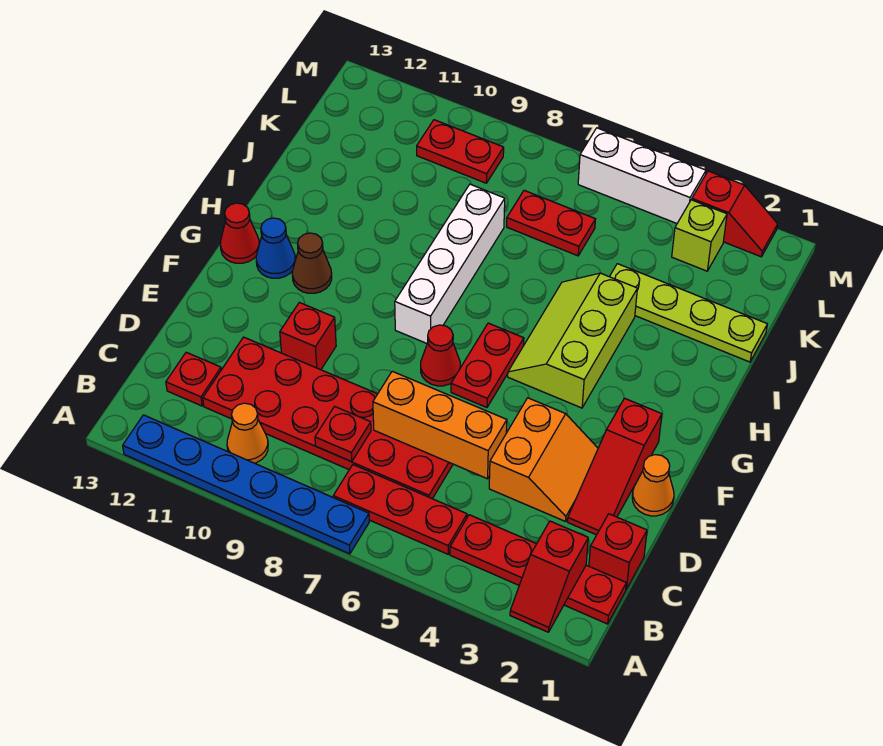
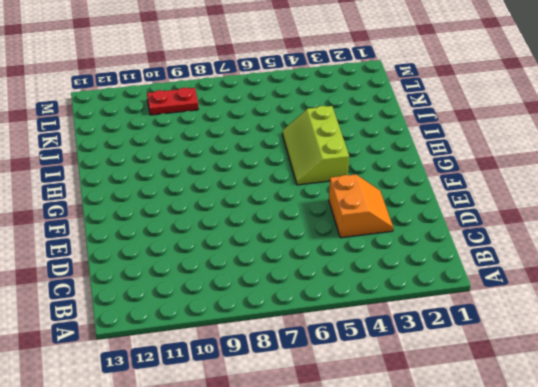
none -> blue plate A7:A12 level 1
none -> red plate B1:B4 level 1
none -> red plate B5:B7 level 1

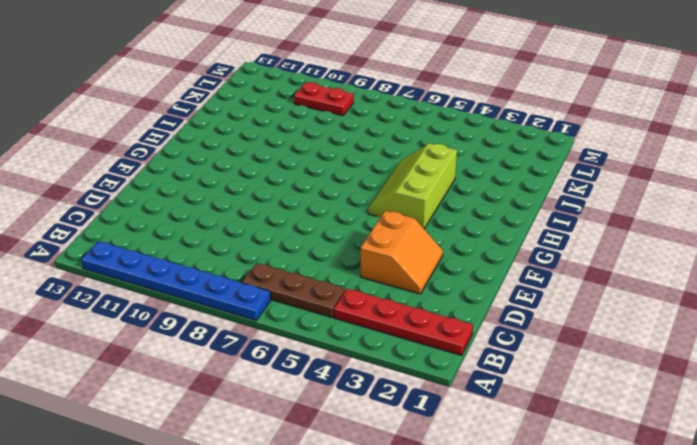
brown plate B5:B7 level 1 -> red plate B5:B7 level 1
none -> orange cone B10 level 1
none -> red brick C1 level 1
none -> red plate C6:D11 level 1

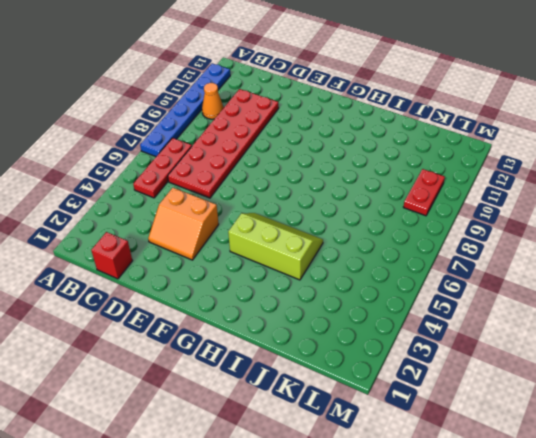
none -> red plate B1:B4 level 1
none -> red plate C12 level 1
none -> red slope D2:F2 level 1 top F

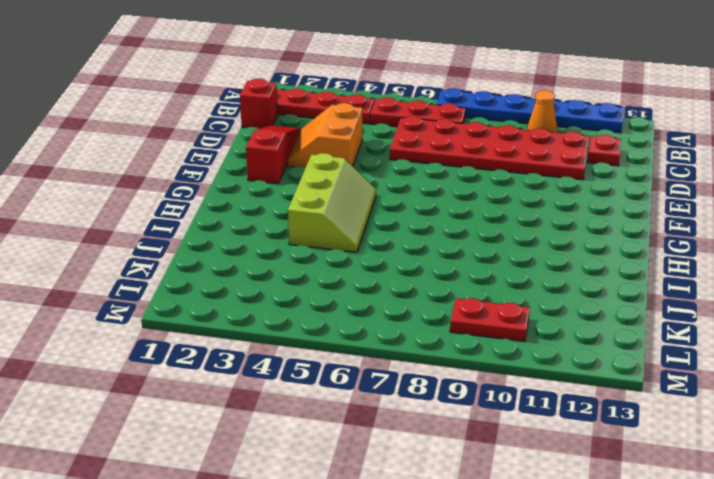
none -> orange cone E1 level 1
none -> red brick E10 level 1
none -> red plate F6:G6 level 1

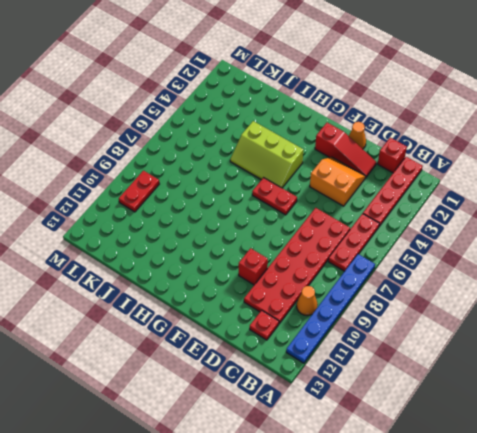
none -> red cone F7 level 1
none -> white brick G8:J8 level 1
none -> brown cone G11 level 1

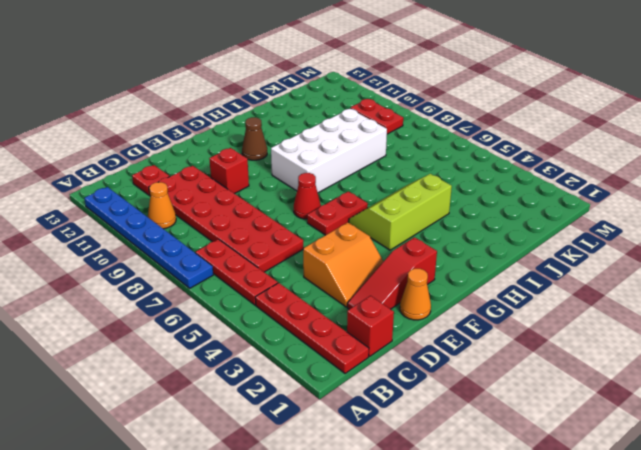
white brick G8:J9 level 1 -> white brick G8:J8 level 1
none -> blue cone G12 level 1
none -> red cone G13 level 1
none -> lime plate J1:J4 level 1

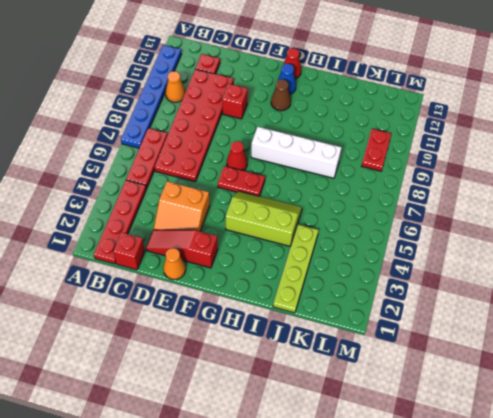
none -> red plate K6:K7 level 1
none -> lime brick L3 level 1
none -> red slope M2:M3 level 1 top 3

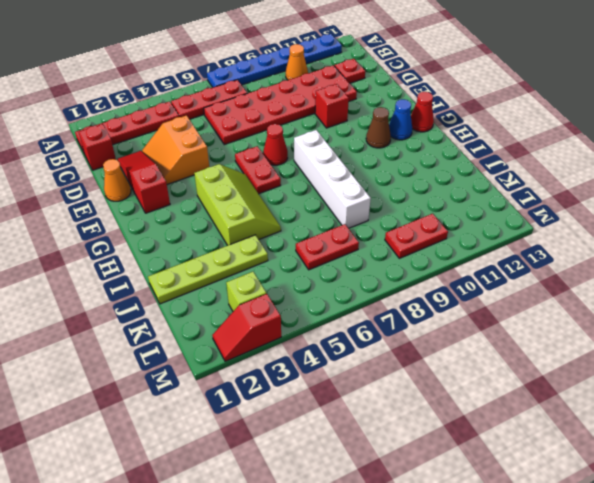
none -> white brick M4:M6 level 1
none -> red slope A2:B2 level 2 top B
none -> red plate C8 level 2

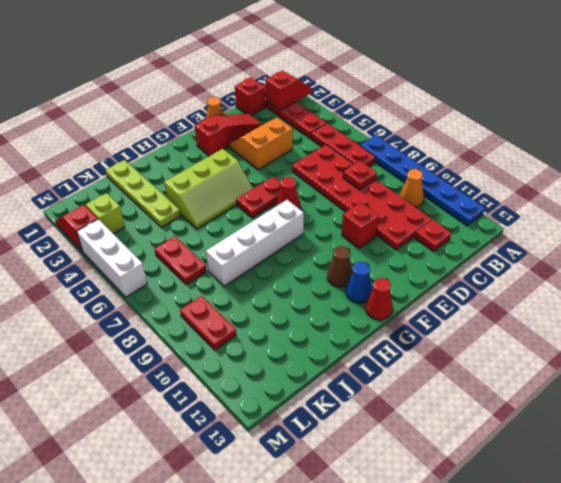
none -> orange brick D5:D7 level 2

